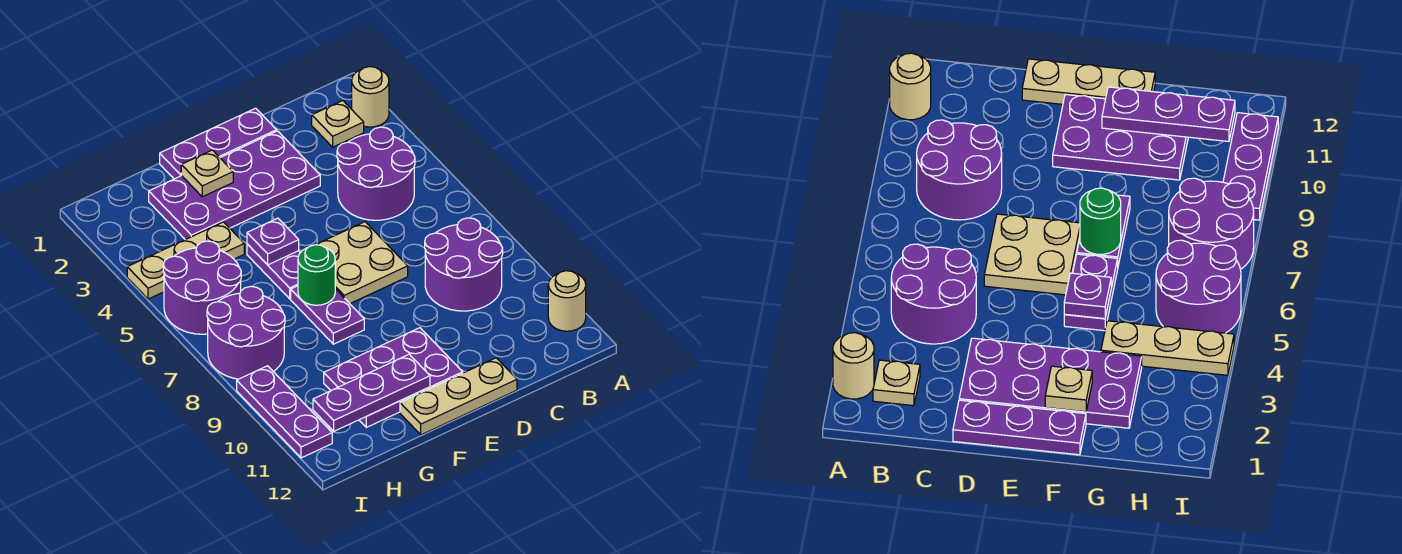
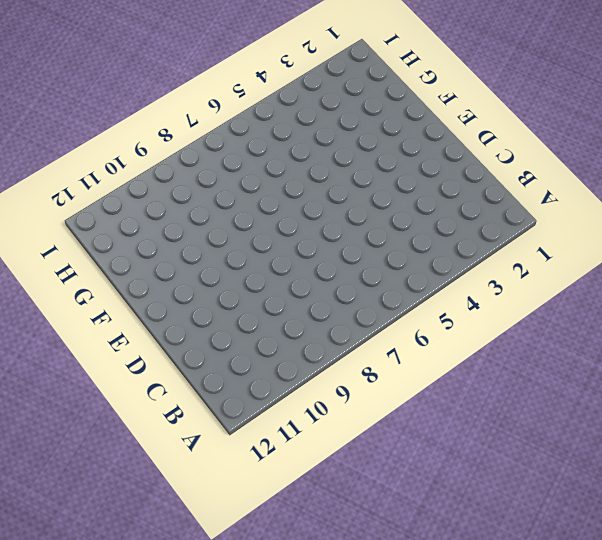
none -> tan round brick A2 level 1
none -> tan round brick A11 level 1
none -> tan plate B2 level 1

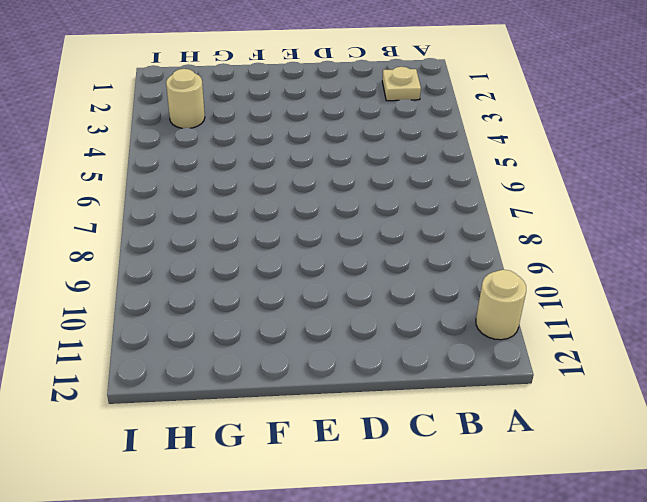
tan round brick H3 level 1 -> tan round brick A2 level 1
none -> purple round brick B4:C5 level 1
none -> purple round brick B8:C9 level 1
none -> purple plate D1:F1 level 1

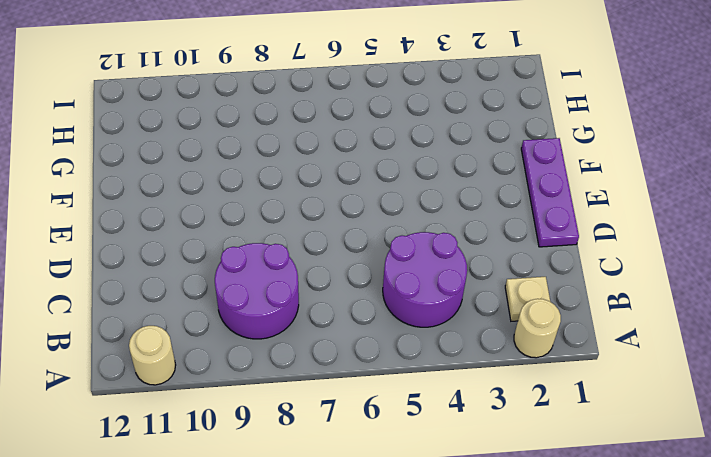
none -> purple plate D2:G3 level 1
none -> tan plate D6:E7 level 1
none -> tan plate D12:F12 level 1

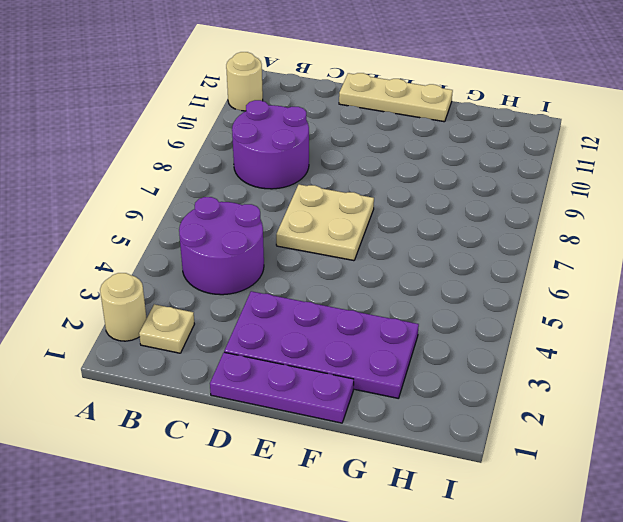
none -> purple plate E10:G11 level 1
none -> purple plate F5:F6 level 1
none -> purple plate F7:F8 level 1

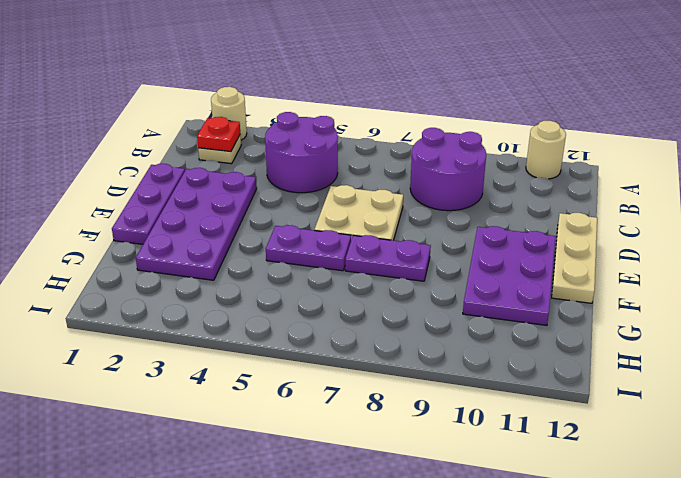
red plate B2 level 2 -> none
none -> tan plate G4:I4 level 1
none -> purple round brick H5:I6 level 1
none -> purple round brick H7:I8 level 1

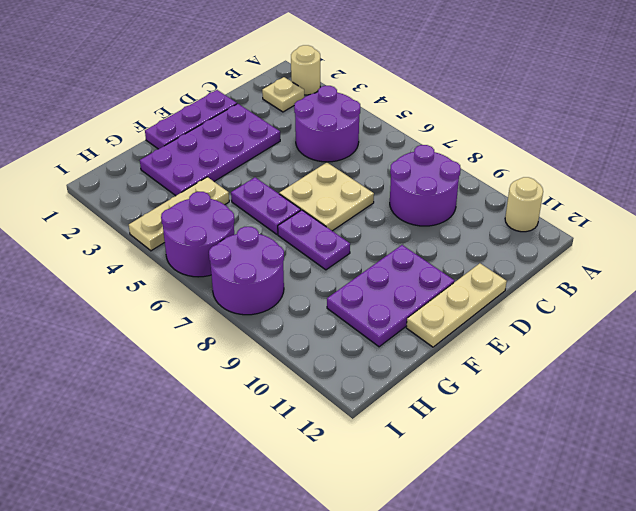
none -> purple plate I9:I11 level 1
none -> tan plate F2 level 2
none -> purple plate F5 level 2

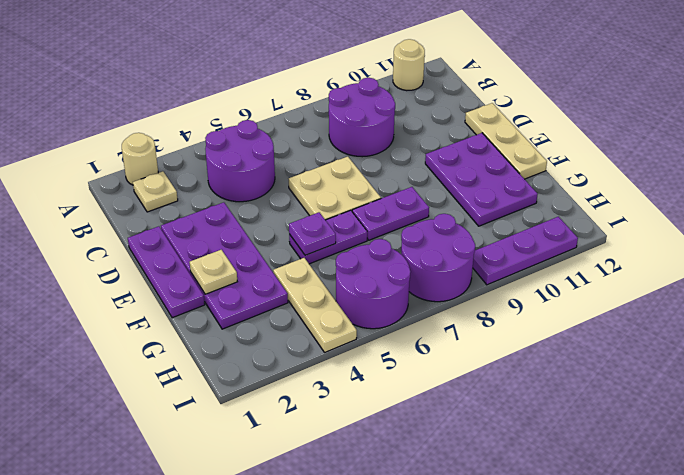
none -> green round brick F7 level 2
none -> purple plate F11:H11 level 2

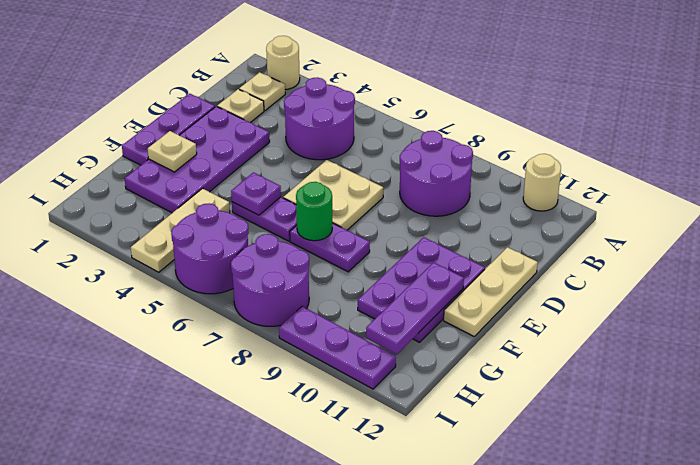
tan plate C2 level 1 -> none

